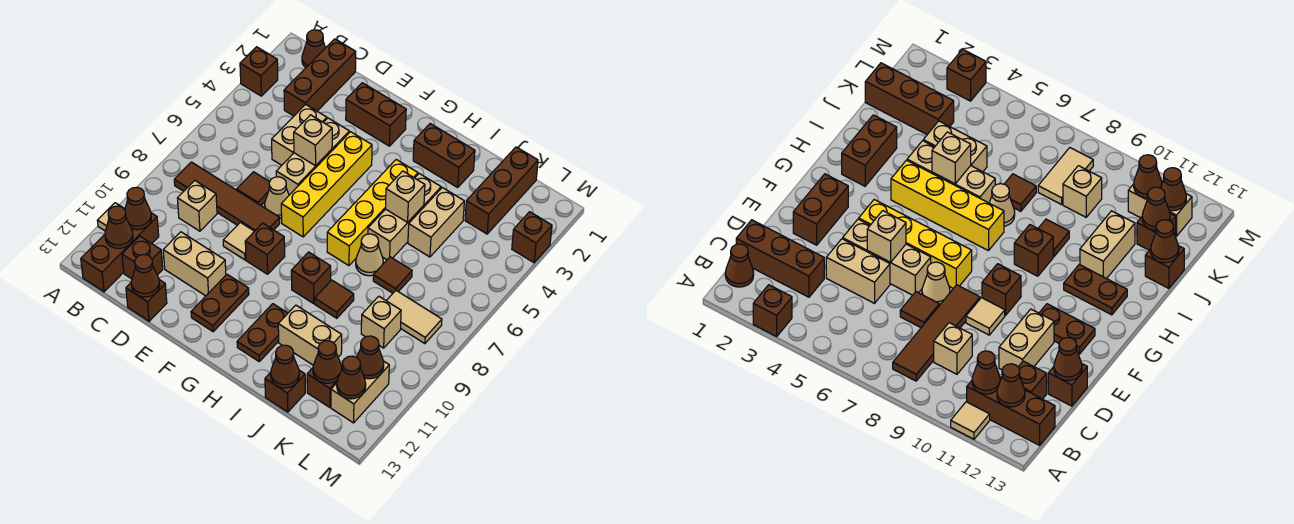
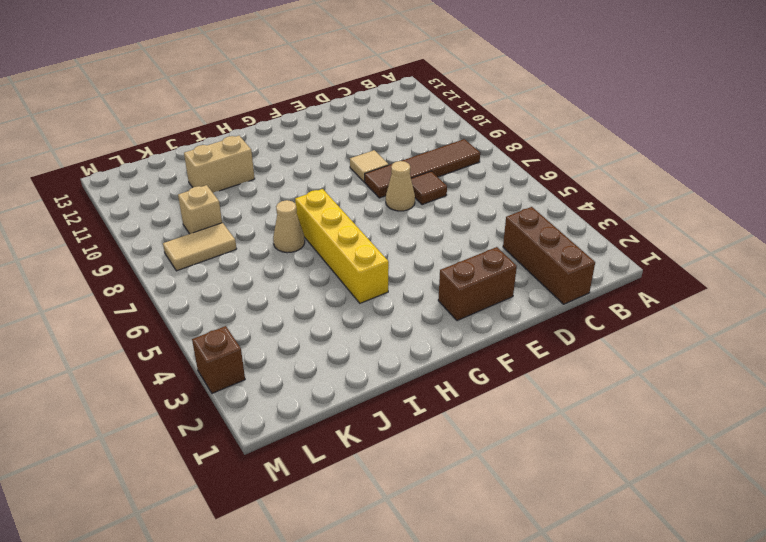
none -> brown brick A3 level 1
none -> tan tile A11 level 1
none -> brown cone B1 level 1
none -> brown brick B11:B13 level 1

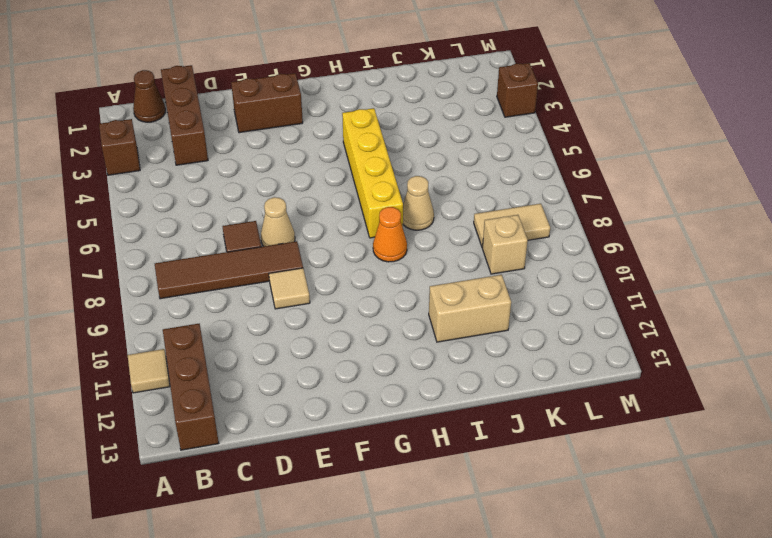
orange cone H8 level 1 -> none
none -> tan brick C9 level 1
none -> brown brick C12 level 1
none -> tan brick D4:D5 level 1
none -> tan brick D11:E11 level 1

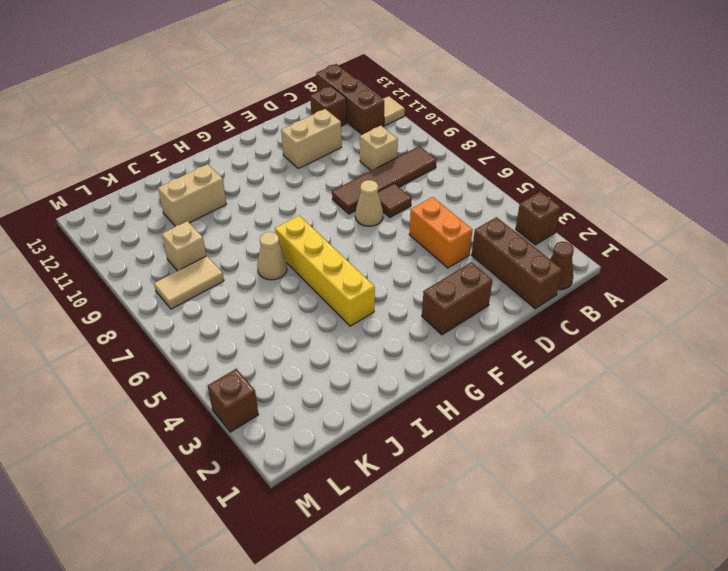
orange brick D4:D5 level 1 -> tan brick D4:D5 level 1
none -> brown brick D13 level 1
none -> tan brick E4:E6 level 1
none -> tan tile E9 level 1
none -> yellow brick F4:F7 level 1

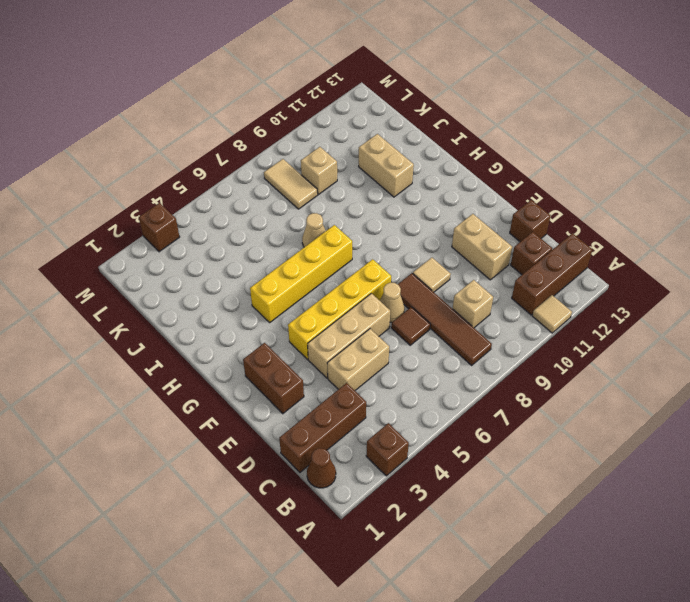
none -> brown brick F9 level 1
none -> brown plate F11:F12 level 1
none -> brown brick H2:I2 level 1
none -> brown brick H9 level 1

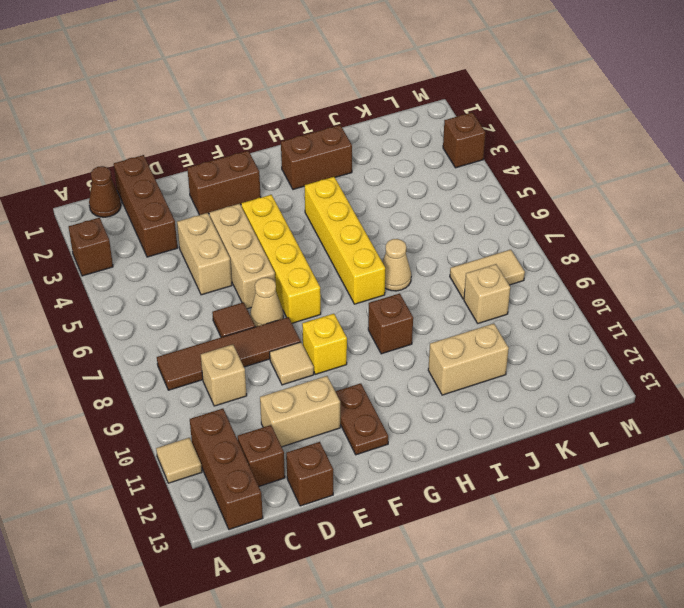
yellow brick F9 level 1 -> brown brick F9 level 1
none -> brown plate H11:H12 level 1
none -> tan brick I4:I6 level 1
none -> brown tile I9 level 1
none -> tan brick J4:J5 level 1

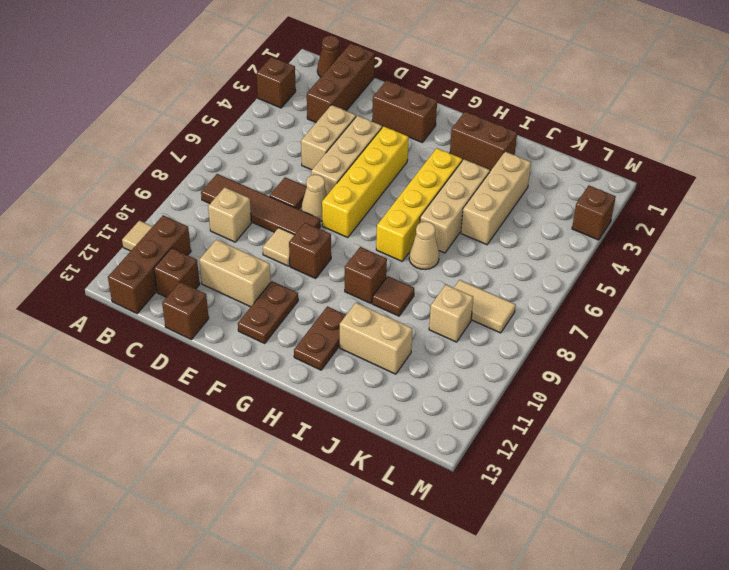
tan brick J3:J5 level 1 -> tan brick J4:J5 level 1
none -> brown tile J7 level 1
none -> brown brick J13 level 1
none -> brown brick K1:K3 level 1
none -> brown brick K12 level 1

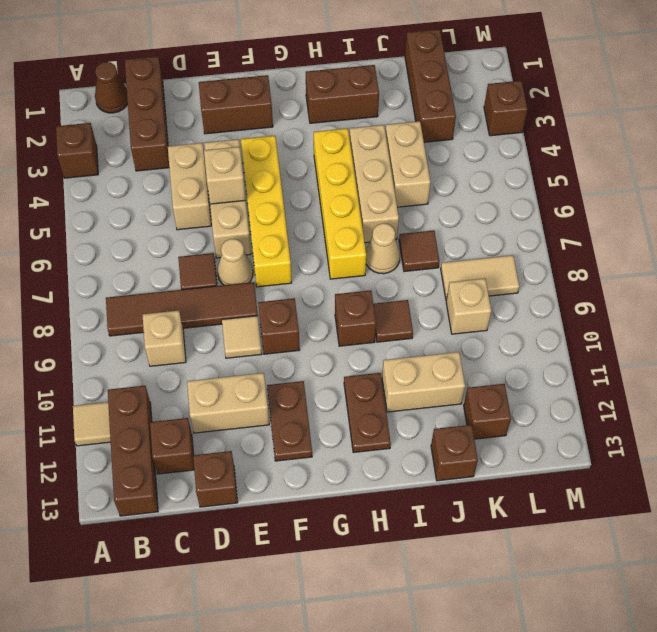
none -> tan brick L11:L12 level 1
none -> brown cone B11 level 2
none -> brown cone B12 level 2
none -> brown cone D13 level 2

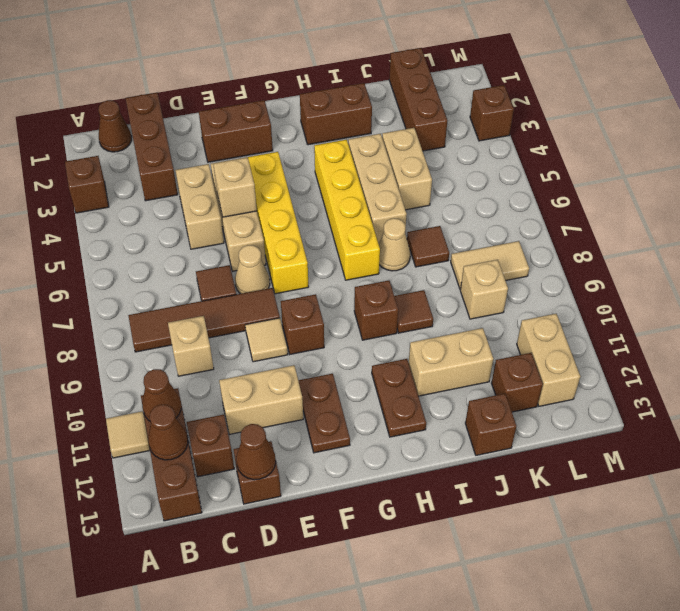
none -> tan brick I5 level 2
none -> brown cone J13 level 2
none -> brown cone K12 level 2
none -> brown cone L11 level 2

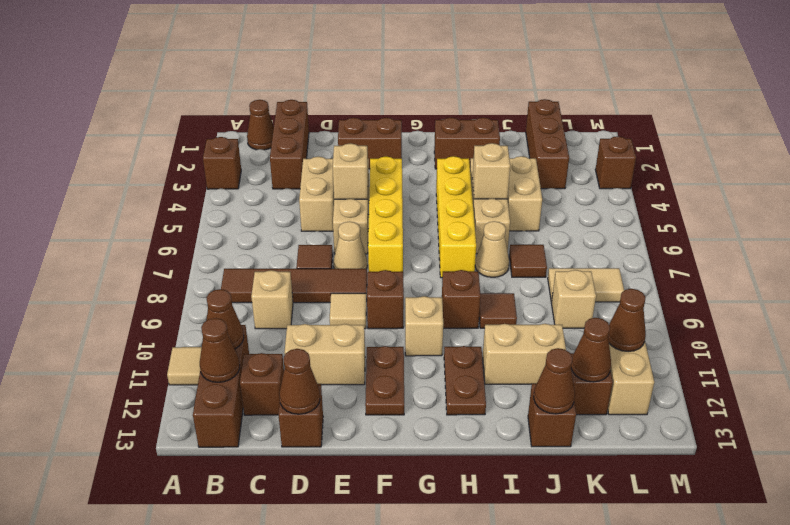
tan brick G10 level 1 -> none
none -> brown cone L12 level 2

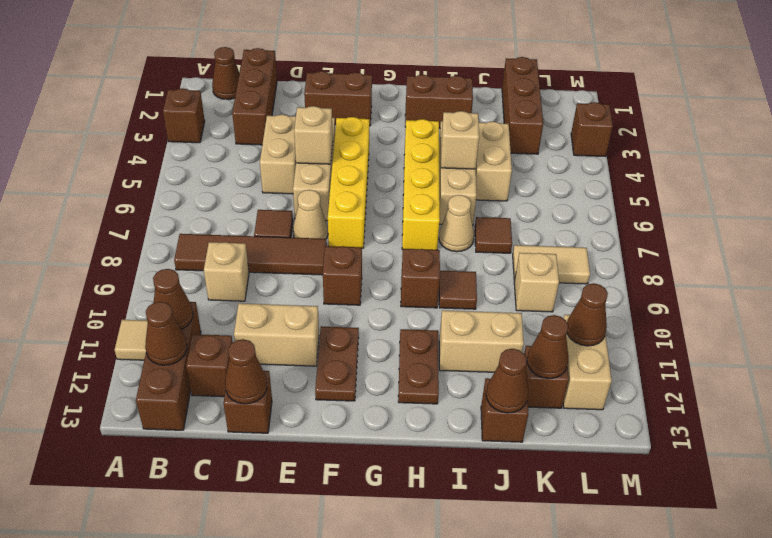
none -> tan tile E9 level 1
none -> brown cone L12 level 2

